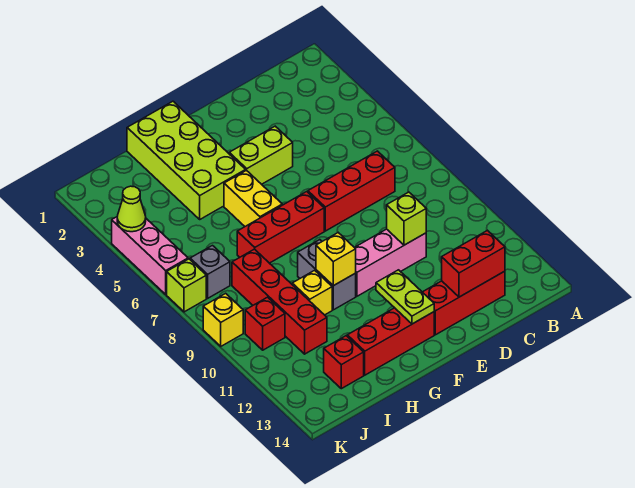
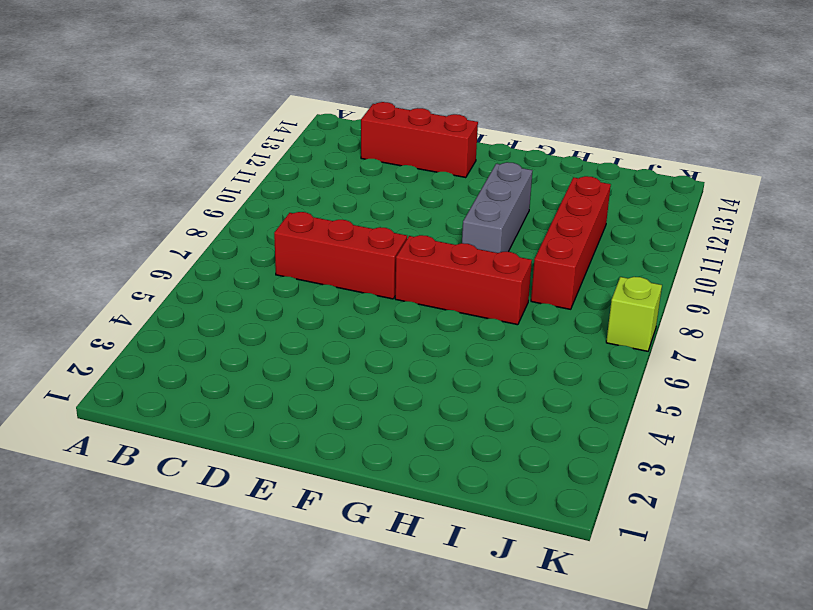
grey brick G9:G11 level 1 -> grey brick G9:G10 level 1
none -> pink brick D10:F10 level 1
none -> lime brick E4:F4 level 1
none -> red brick F13:H13 level 1

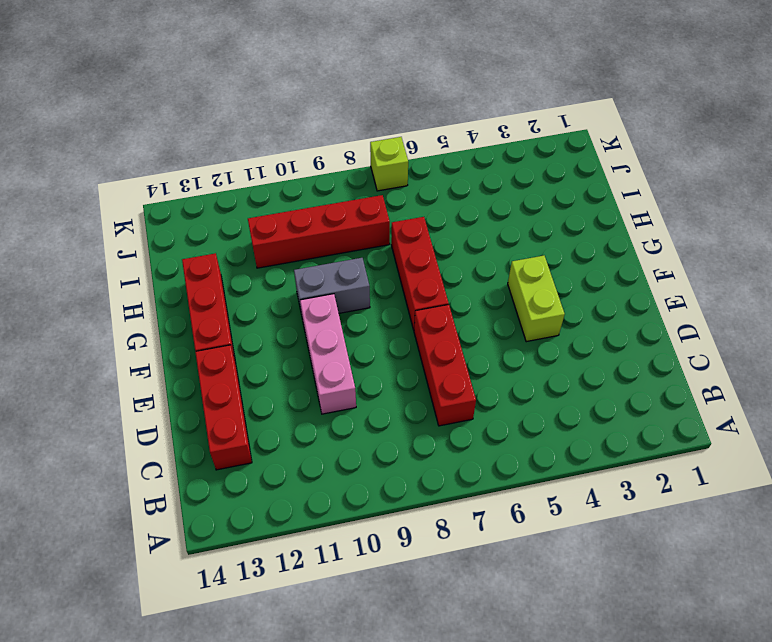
none -> lime brick G1:H4 level 1
none -> yellow brick G5:G6 level 1
none -> yellow brick H10 level 1

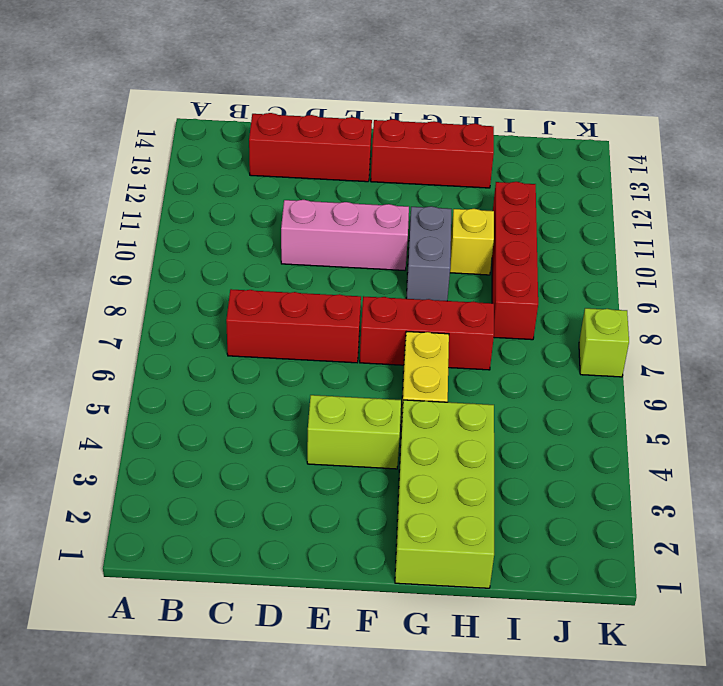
none -> red brick I13 level 1
none -> grey brick J7 level 1
none -> red brick J10 level 1

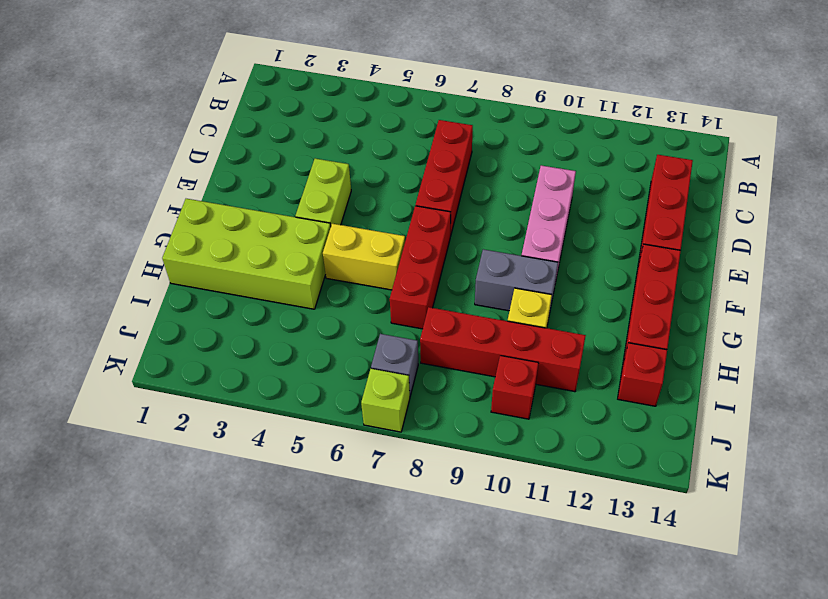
none -> pink brick K4:K6 level 1
none -> yellow brick K9 level 1
none -> red brick C13:D13 level 2

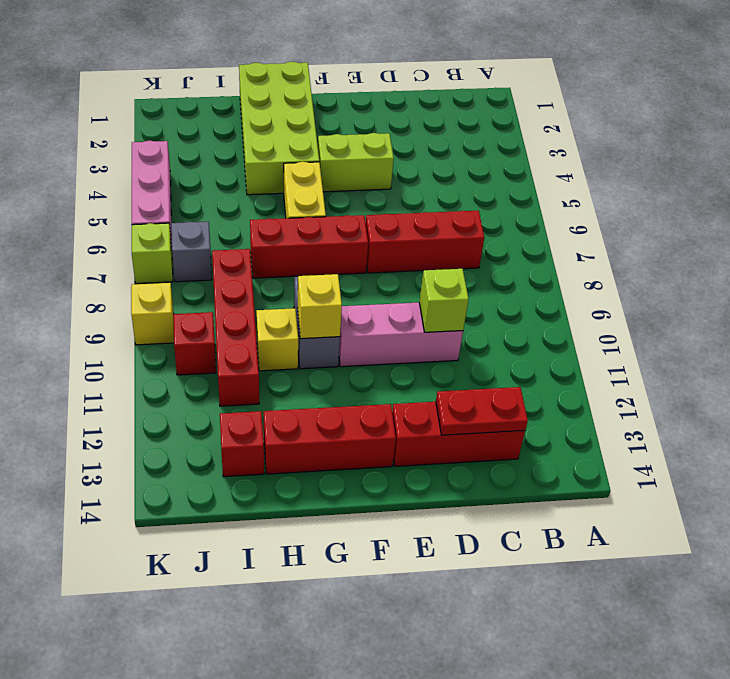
red plate C13:D13 level 2 -> red brick C13:D13 level 2
none -> lime plate F12:F13 level 2
none -> lime cone K4 level 2

